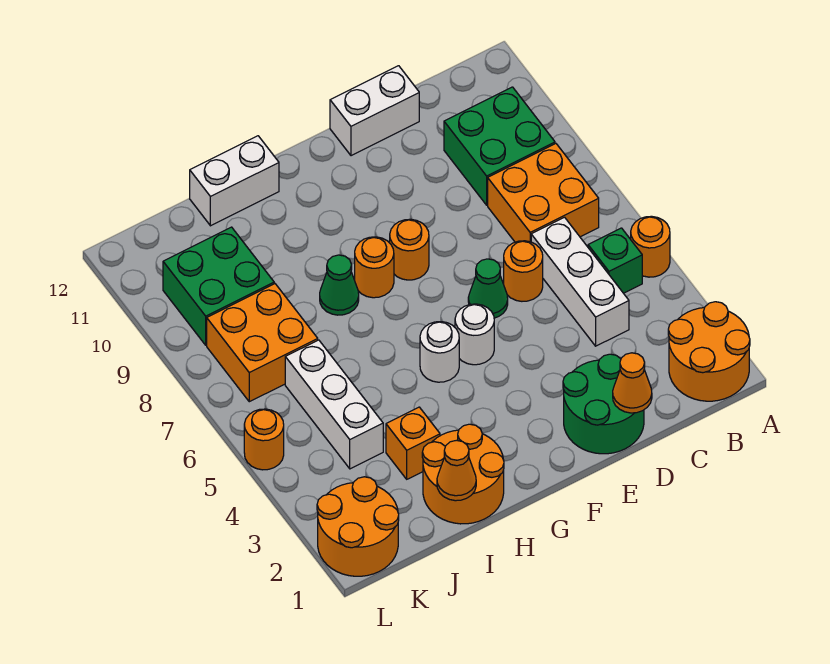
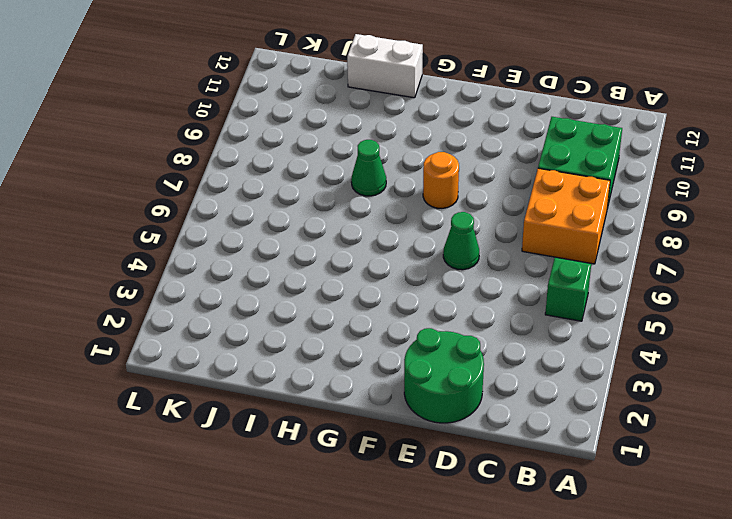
none -> orange round brick A1:B2 level 1
none -> orange round brick A5 level 1
none -> white brick C4:C6 level 1

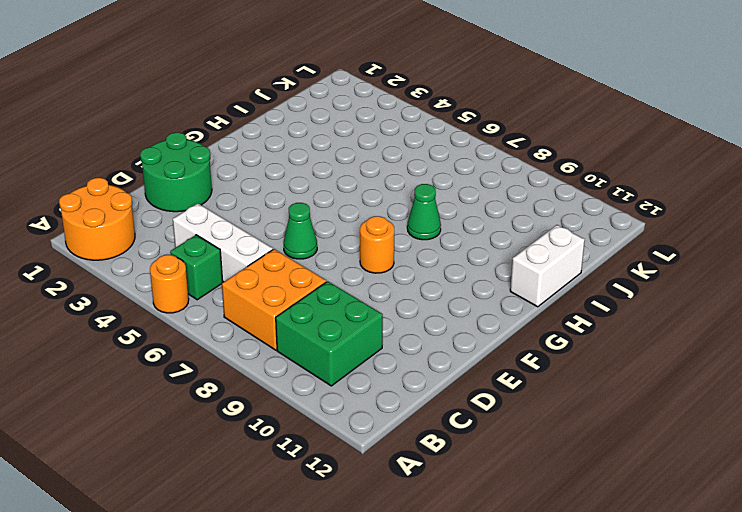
none -> orange round brick D6 level 1
none -> white brick D12:E12 level 1
none -> white round brick F5 level 1

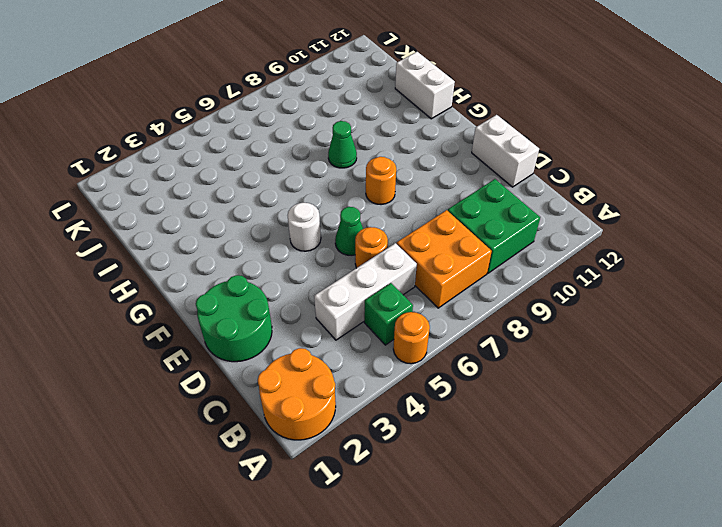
none -> white round brick G5 level 1
none -> orange round brick G8 level 1
none -> orange round brick H1:I2 level 1

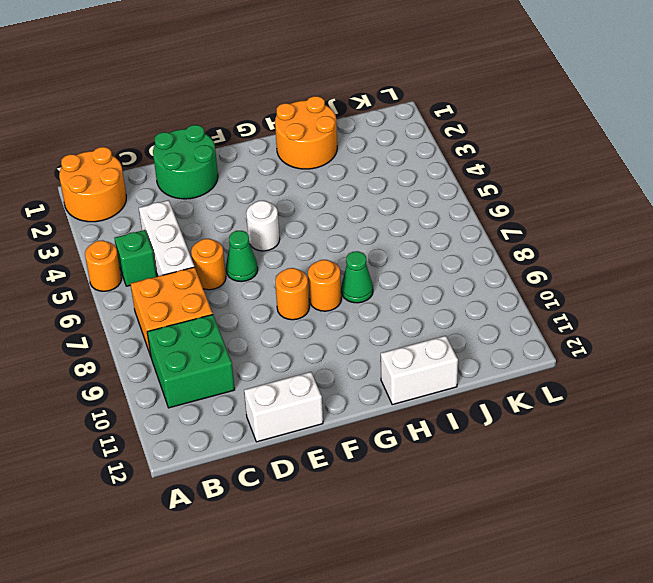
none -> white round brick G5 level 1
none -> orange brick I3 level 1
none -> white brick J4:J6 level 1

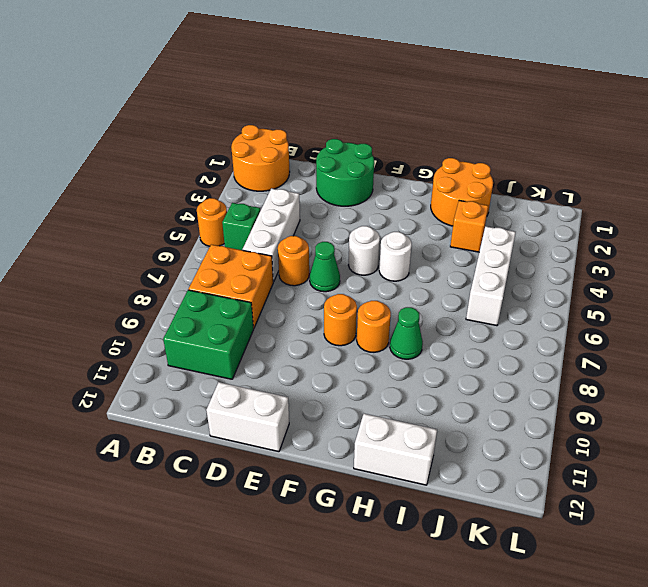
none -> orange brick J7:K8 level 1
none -> green brick J9:K10 level 1
none -> orange round brick K1:L2 level 1

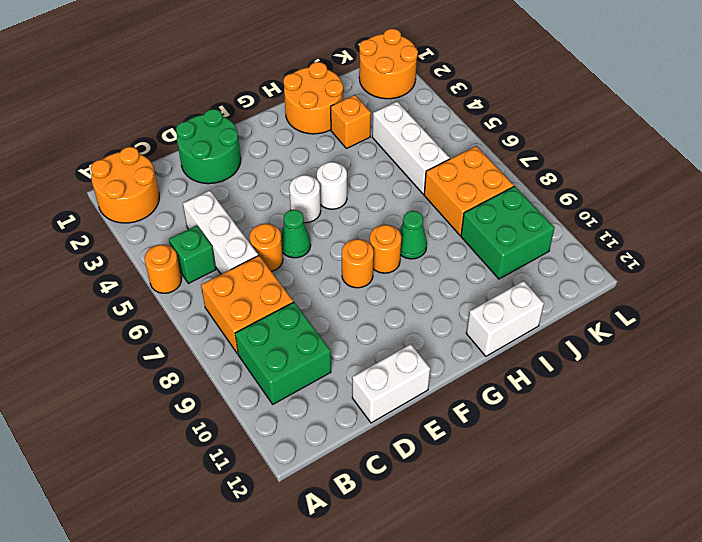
none -> orange round brick L5 level 1
none -> orange cone D1 level 2
none -> orange cone I1 level 2

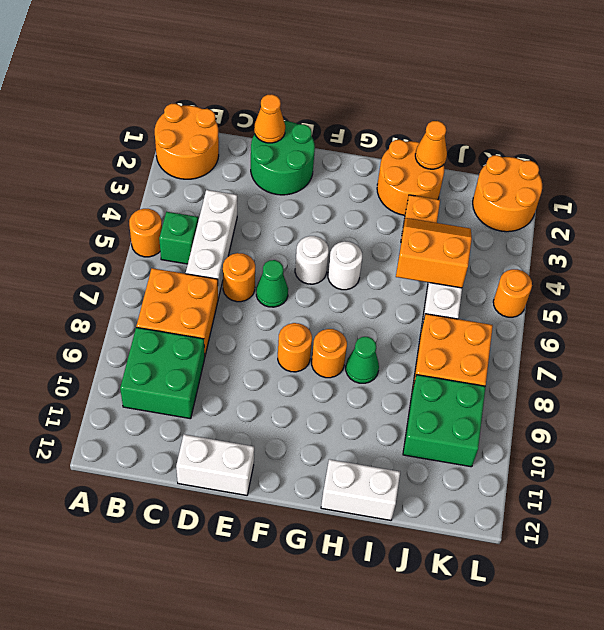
orange slope I4:J5 level 2 top 5 -> none

